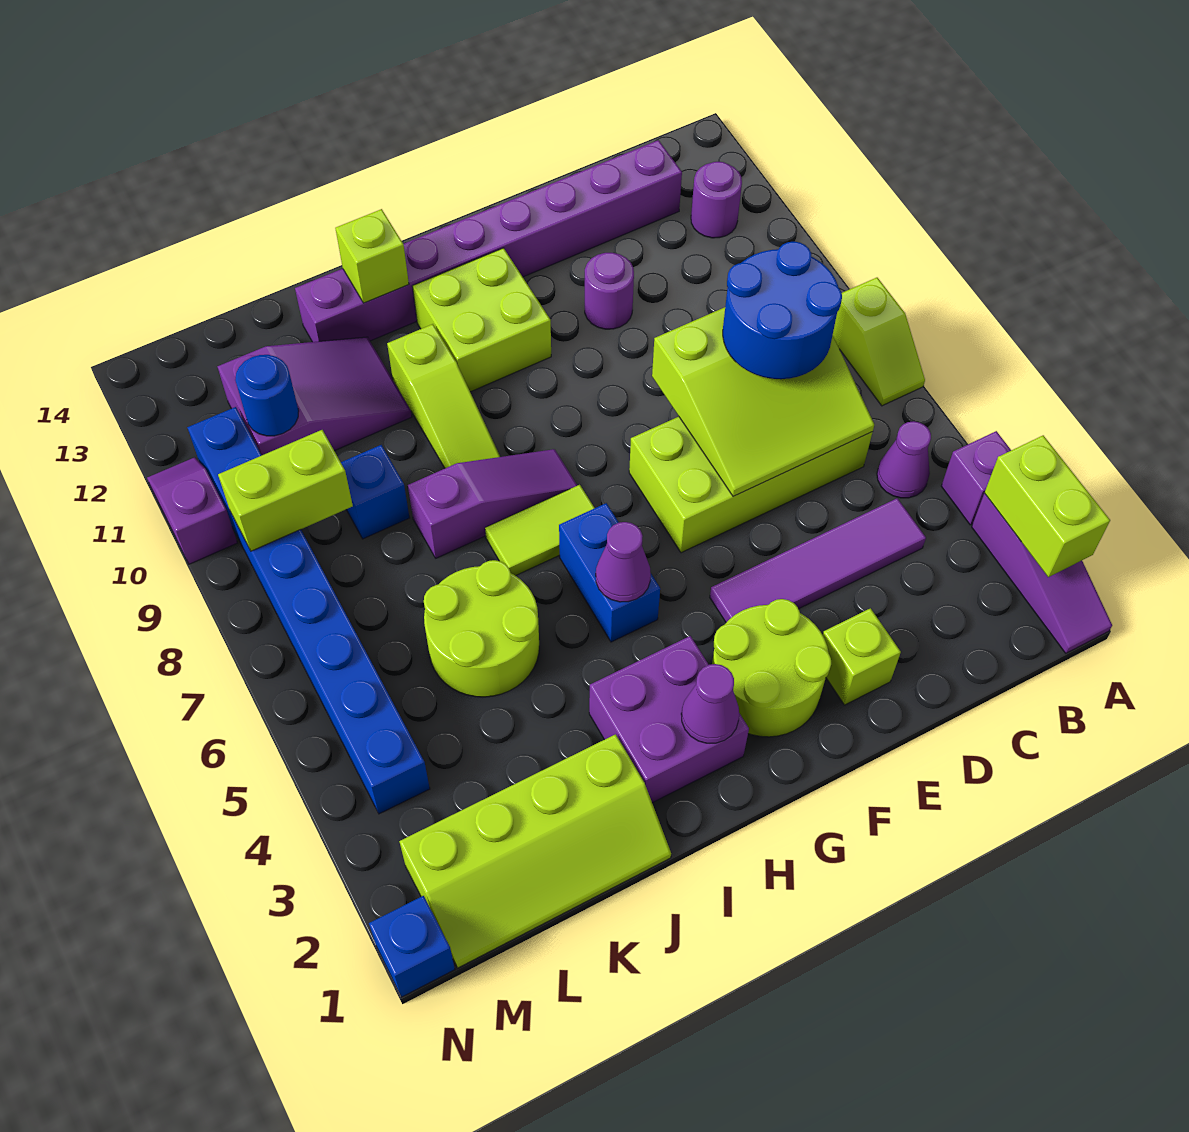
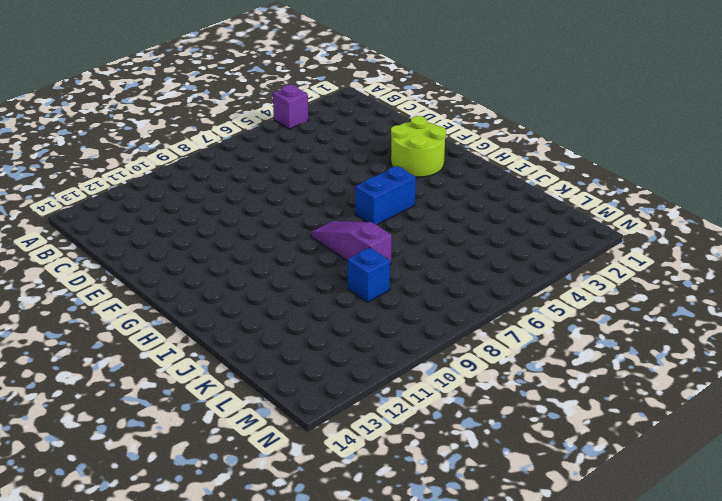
none -> purple slope A1:A3 level 1 top 3
none -> lime slope A7:A8 level 1 top 8
none -> purple cone B5 level 1
none -> purple round brick B12 level 1

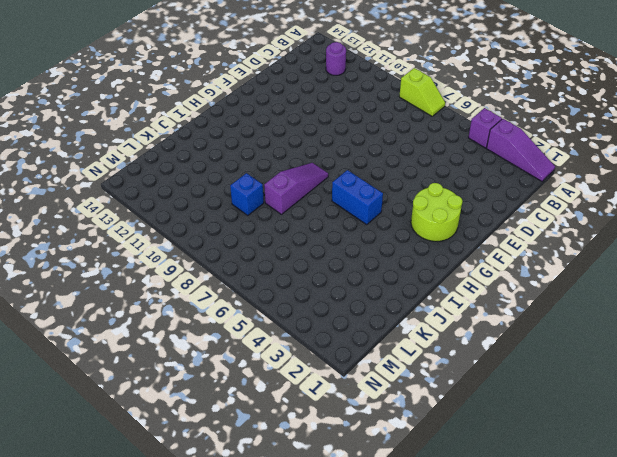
none -> purple cone B5 level 1
none -> purple tile C4:F4 level 1
none -> lime brick C6:F7 level 1
none -> purple brick C13:J13 level 1

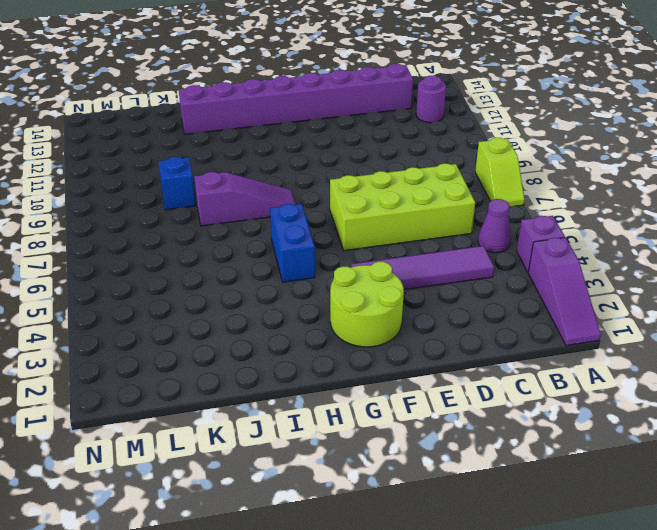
none -> lime brick E2 level 1
none -> purple round brick E11 level 1
none -> lime brick G11:H12 level 1
none -> purple brick H2:I3 level 1

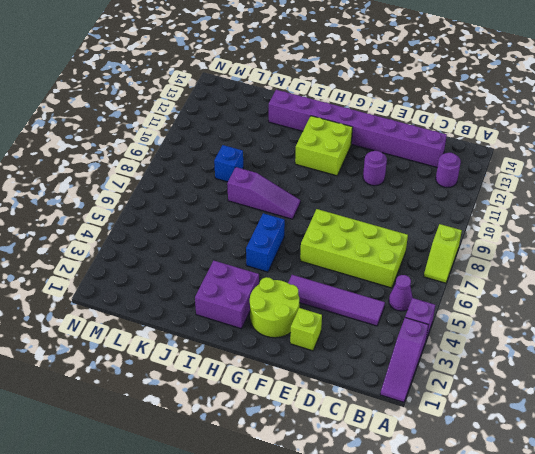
none -> lime tile H7:I7 level 1
none -> lime slope I9:I11 level 1 top 11
none -> lime slope J1:M2 level 1 top 2
none -> lime round brick J5:K6 level 1

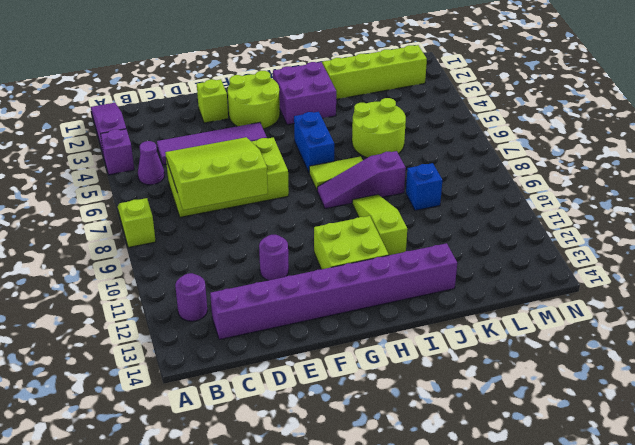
none -> purple slope J11:L12 level 1 top L
none -> blue brick M4:M11 level 1
none -> blue brick N1 level 1
none -> purple slope N10:N11 level 1 top 10

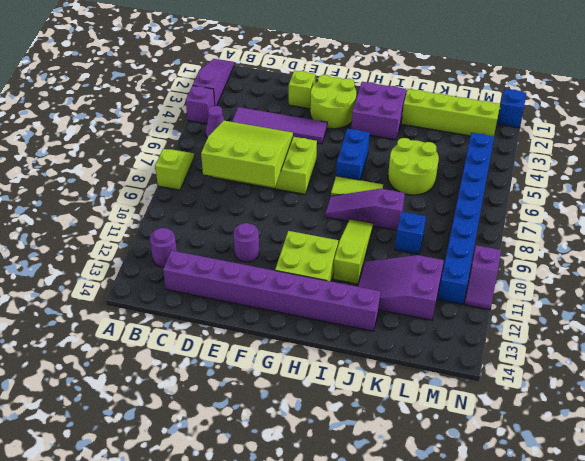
none -> lime brick A2:A3 level 2
none -> purple cone H2 level 2
none -> purple cone H5 level 2
none -> lime brick I13 level 2

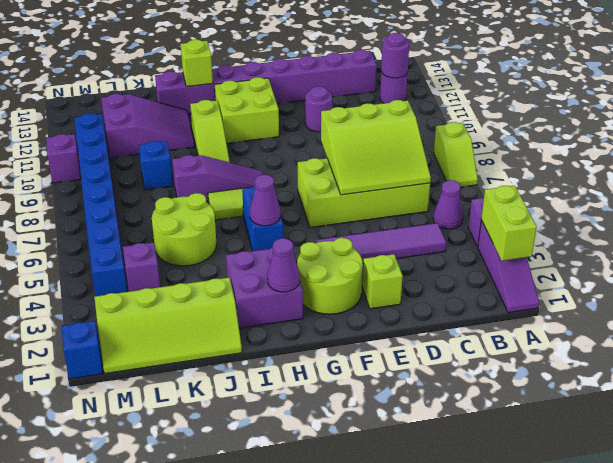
purple round brick B12 level 2 -> none
purple brick L4 level 1 -> none
none -> lime brick L9:M9 level 2
none -> blue round brick L11 level 2
none -> blue round brick C7:D8 level 3

